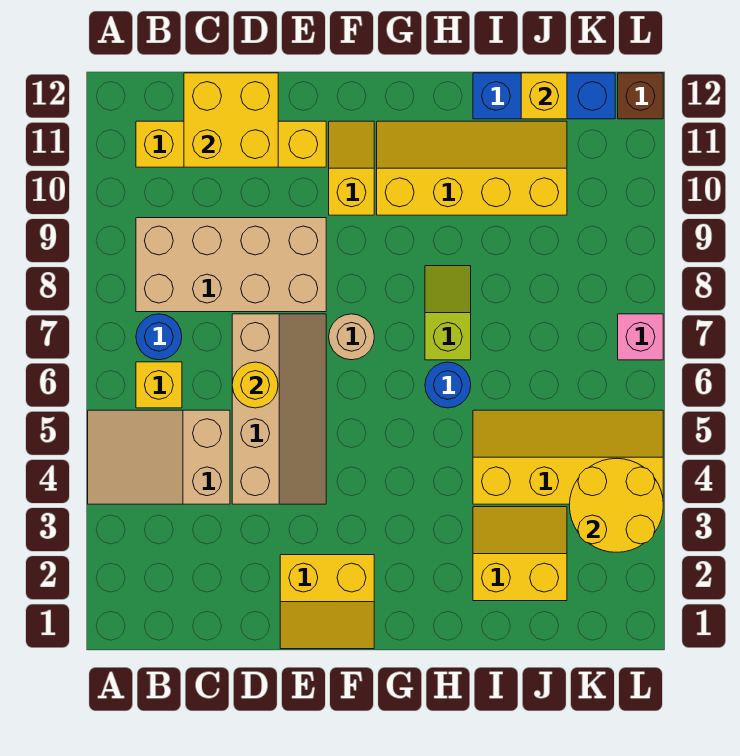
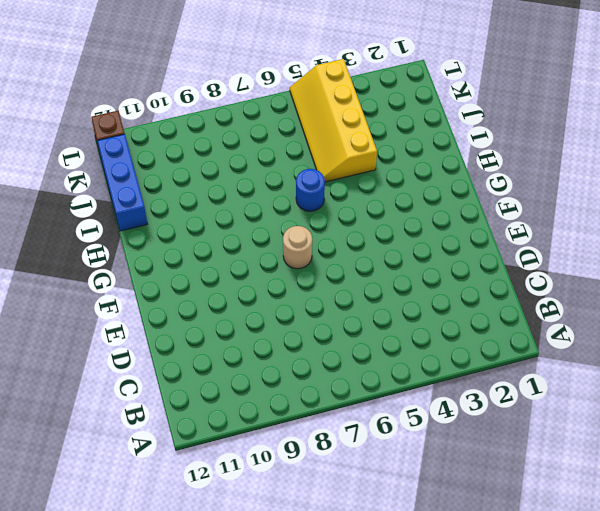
none -> tan slope A4:C5 level 1 top C
none -> yellow brick B6 level 1
none -> blue round brick B7 level 1

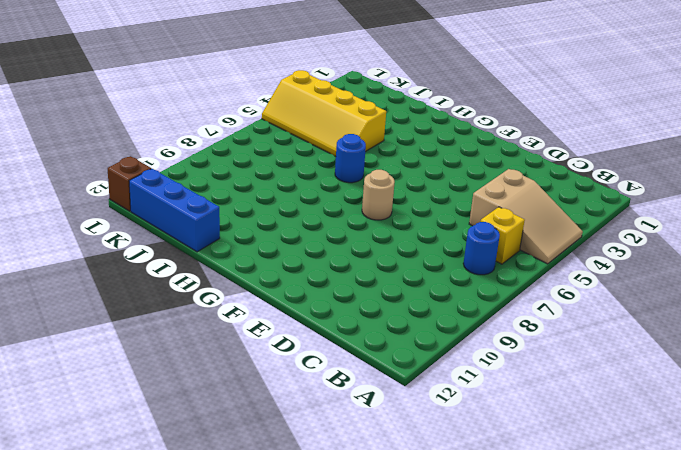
none -> tan brick B8:E9 level 1
none -> yellow brick B11:E11 level 1
none -> tan slope D4:E7 level 1 top D

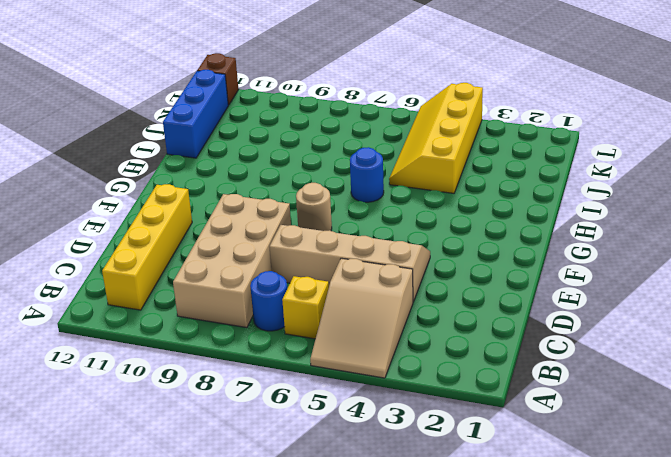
none -> yellow slope E1:F2 level 1 top 2
none -> yellow slope F10:F11 level 1 top 10
none -> yellow slope G10:J11 level 1 top 10

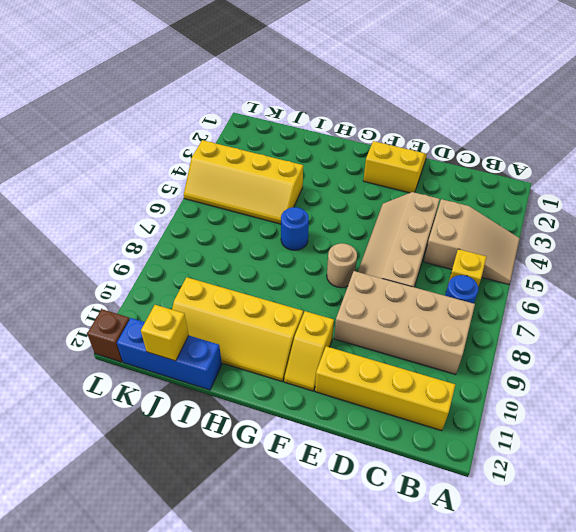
none -> lime slope H7:H8 level 1 top 7
none -> yellow slope I2:J3 level 1 top 2
none -> pink brick L7 level 1

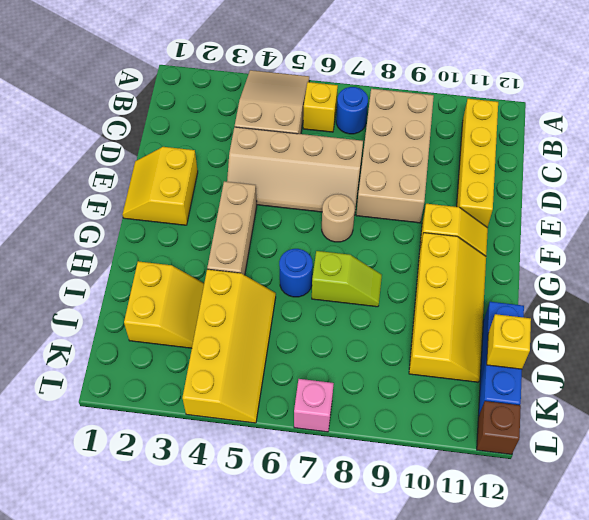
tan brick F4:H4 level 1 -> none
none -> yellow brick C11:D12 level 2
none -> yellow round brick D6 level 2
none -> yellow round brick K3:L4 level 2

